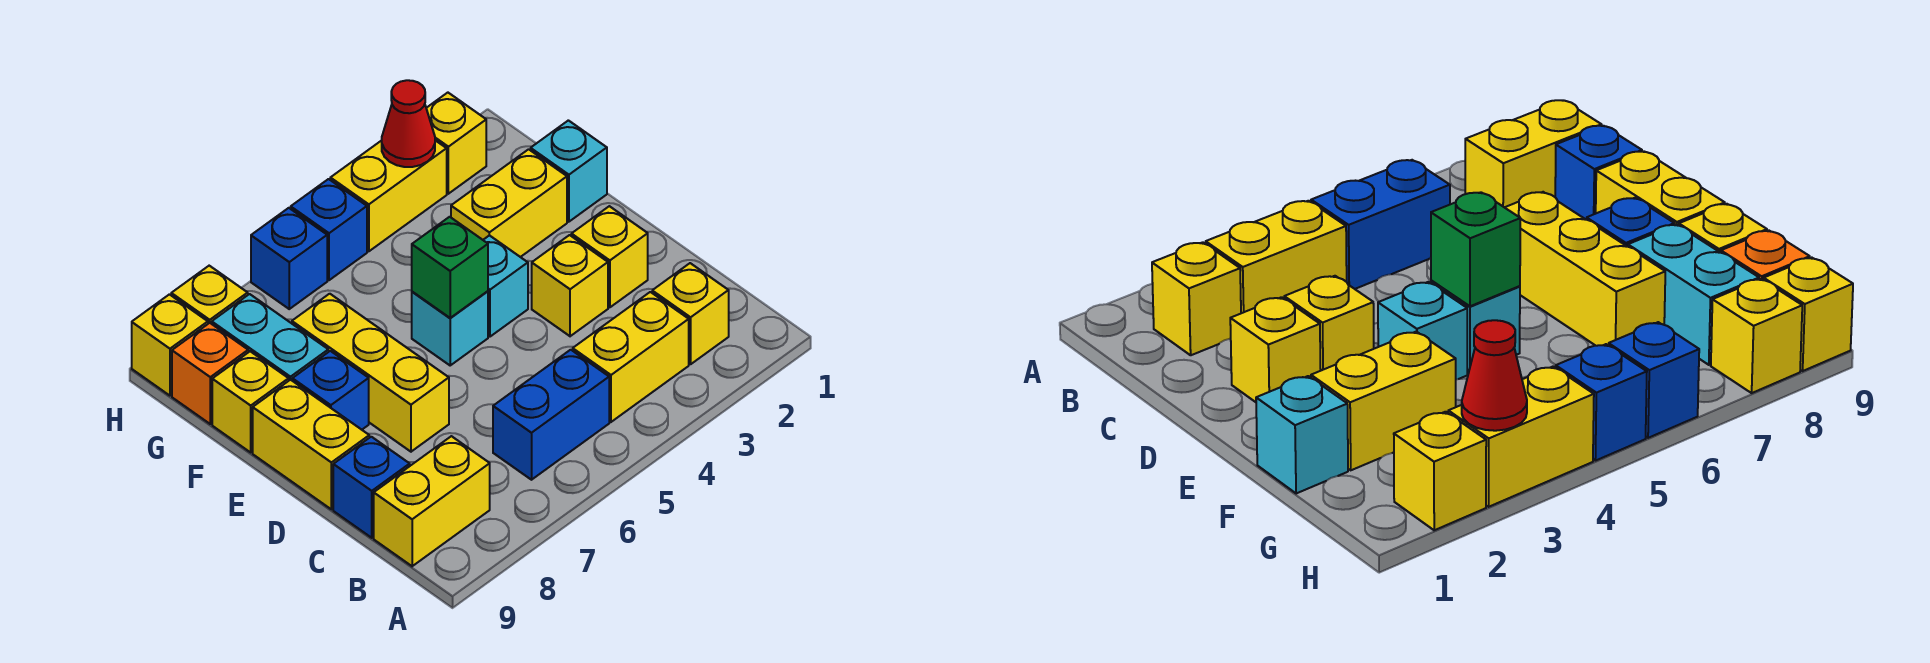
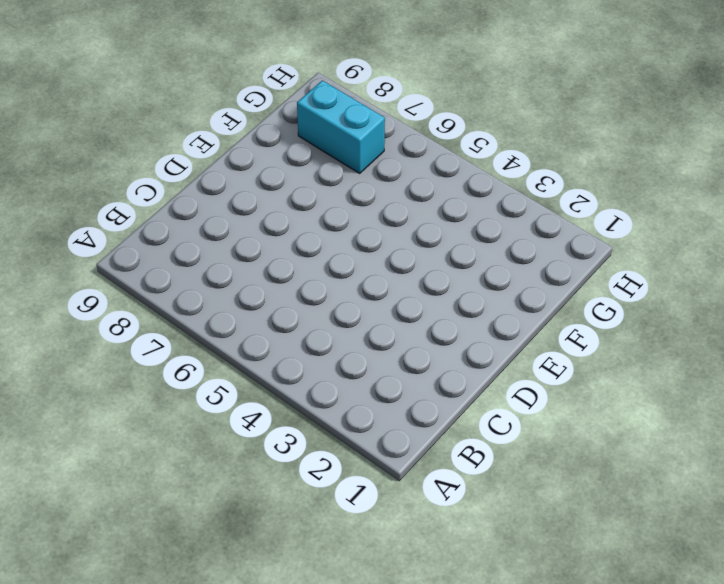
cyan brick G7:G8 level 1 -> cyan brick F8:G8 level 1
none -> yellow brick B2 level 1
none -> yellow brick B3:B4 level 1
none -> blue brick B5:B6 level 1

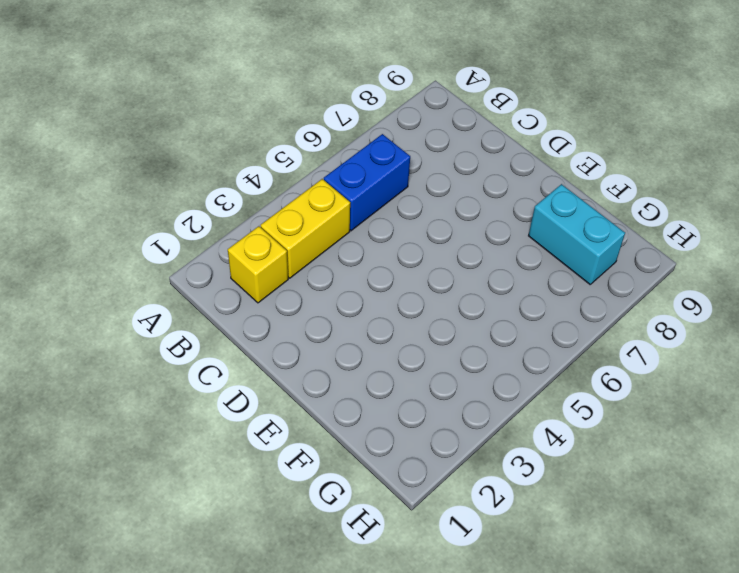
none -> yellow brick B8:B9 level 1
none -> blue brick C9 level 1
none -> yellow brick D2 level 1

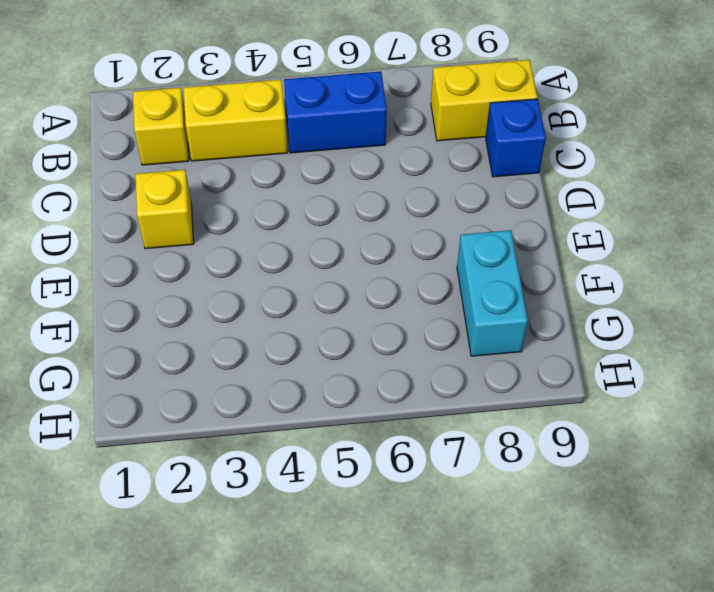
none -> yellow brick D3 level 1
none -> yellow brick D7:F7 level 1
none -> yellow brick D9:E9 level 1

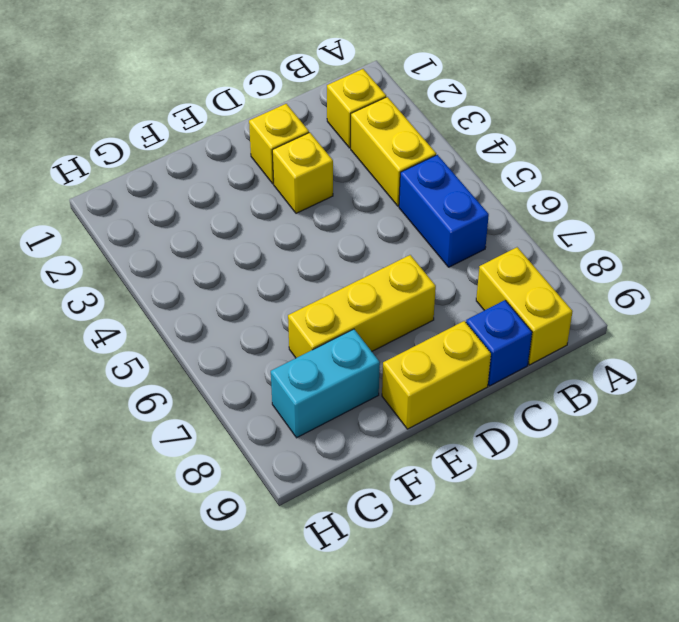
none -> cyan brick E4 level 1
none -> cyan brick E5 level 1
none -> blue brick E8 level 1

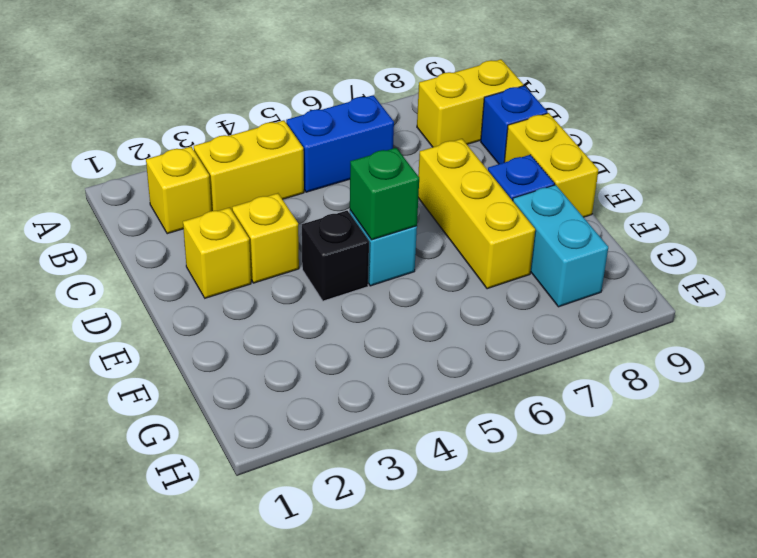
black brick E4 level 1 -> cyan brick E4 level 1
none -> cyan brick F1 level 1
none -> yellow brick F2:F3 level 1
none -> yellow brick F9 level 1

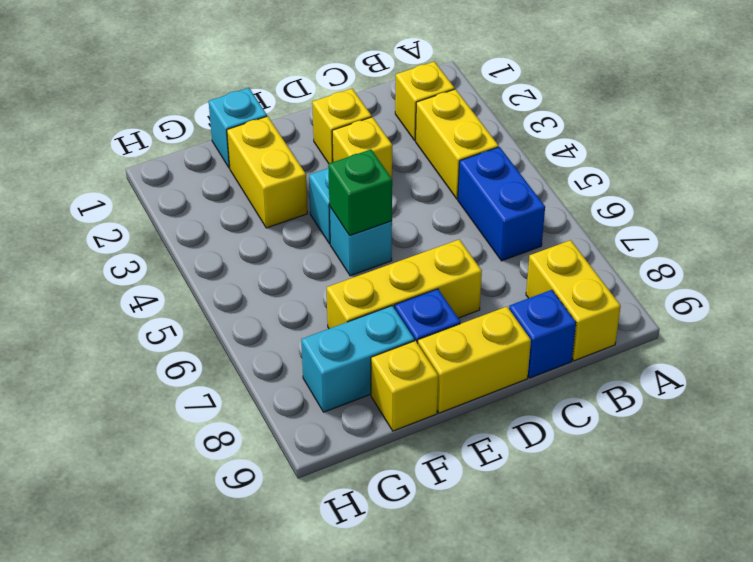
none -> orange brick G9 level 1
none -> yellow brick H2 level 1
none -> yellow brick H3:H4 level 1

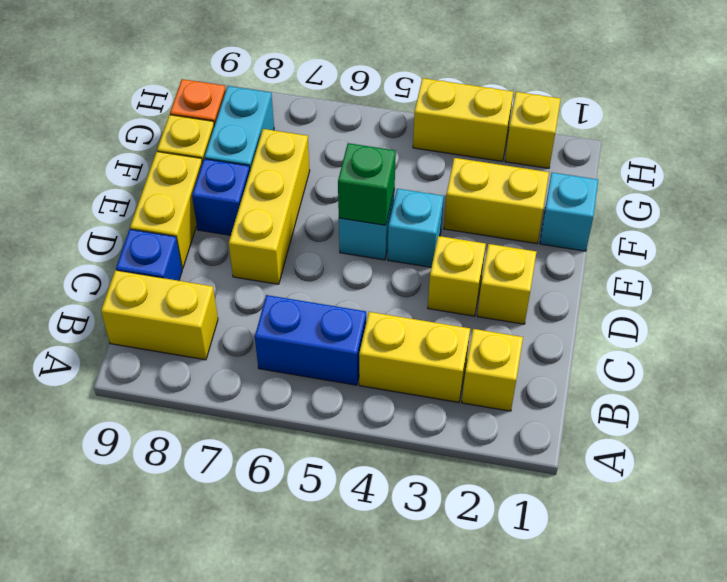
none -> blue brick H5 level 1
none -> blue brick H6 level 1
none -> yellow brick H8 level 1

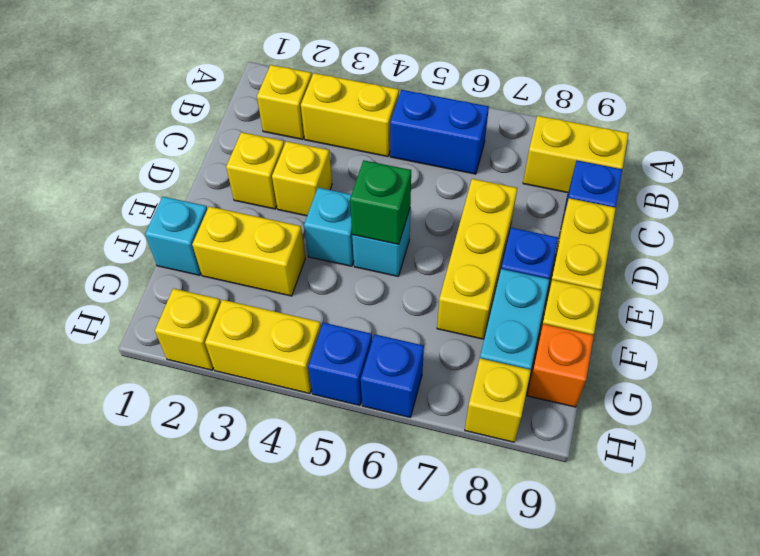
none -> yellow brick H9 level 1
none -> red cone H3 level 2

